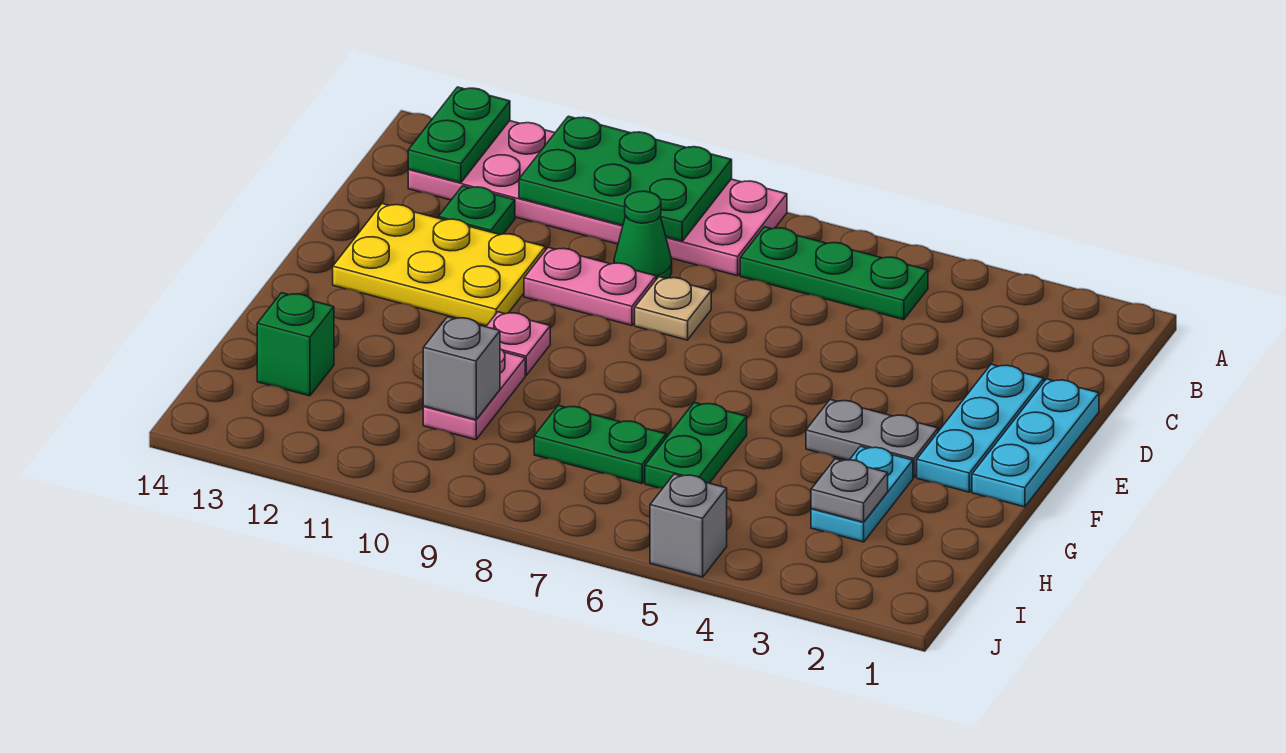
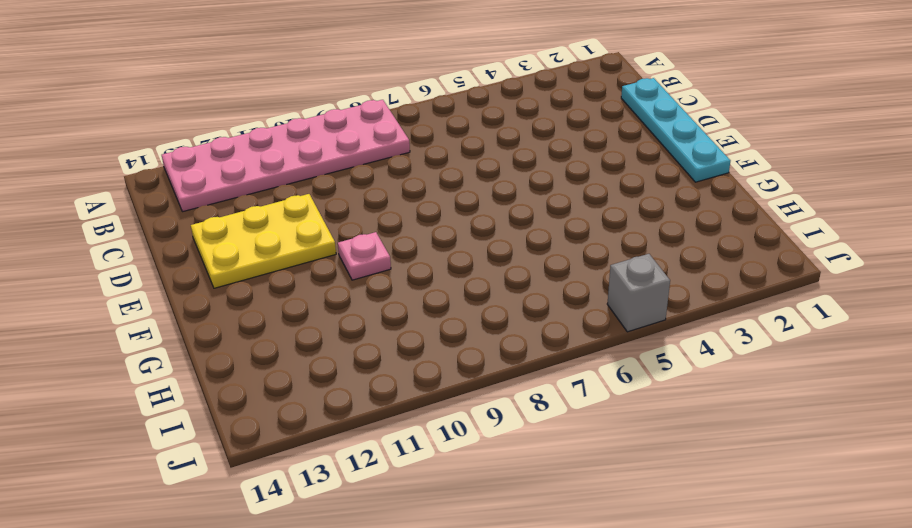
cyan plate C1:F1 level 1 -> cyan plate D1:F1 level 1
none -> green plate B5:B7 level 1
none -> green cone C9 level 1
none -> green plate C12 level 1

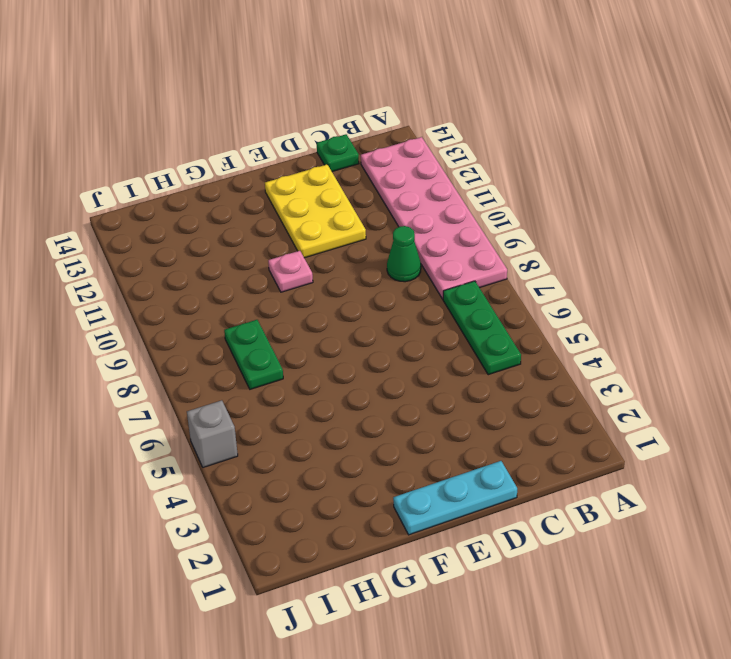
green plate C14 level 1 -> green plate C12 level 1
none -> cyan plate D2:F2 level 1
none -> tan plate D8 level 1
none -> pink plate D9:D10 level 1

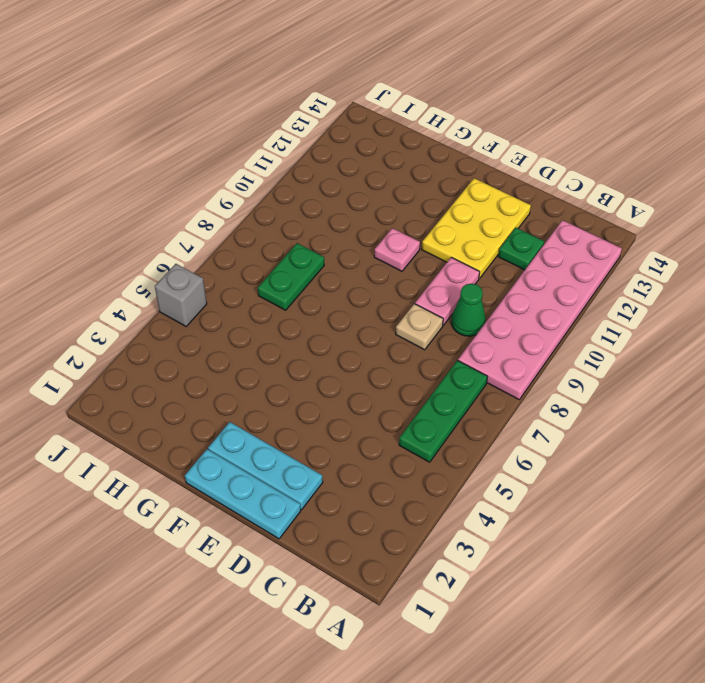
none -> grey plate F3:F4 level 1
none -> cyan plate G3:H3 level 1
none -> green plate G6:H6 level 1

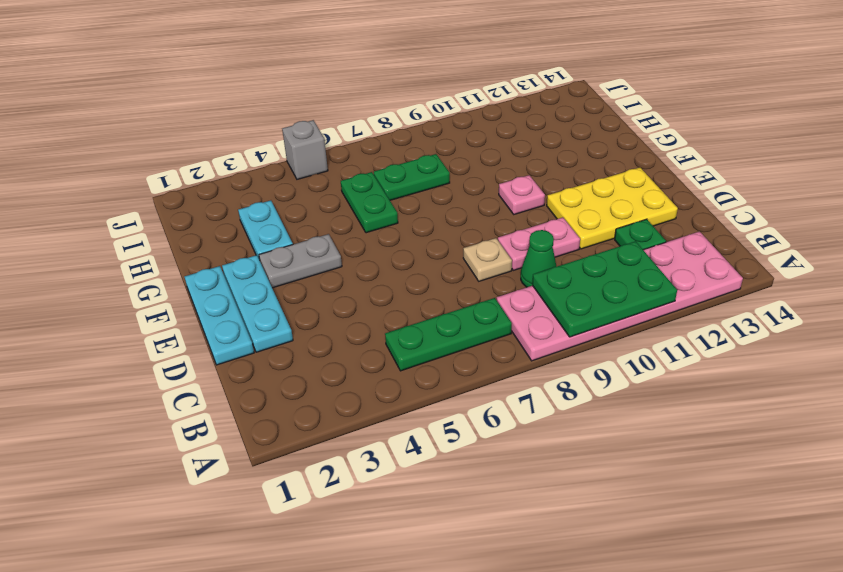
none -> pink plate G10:H10 level 1
none -> green brick H13 level 1
none -> green plate A13:B13 level 2

